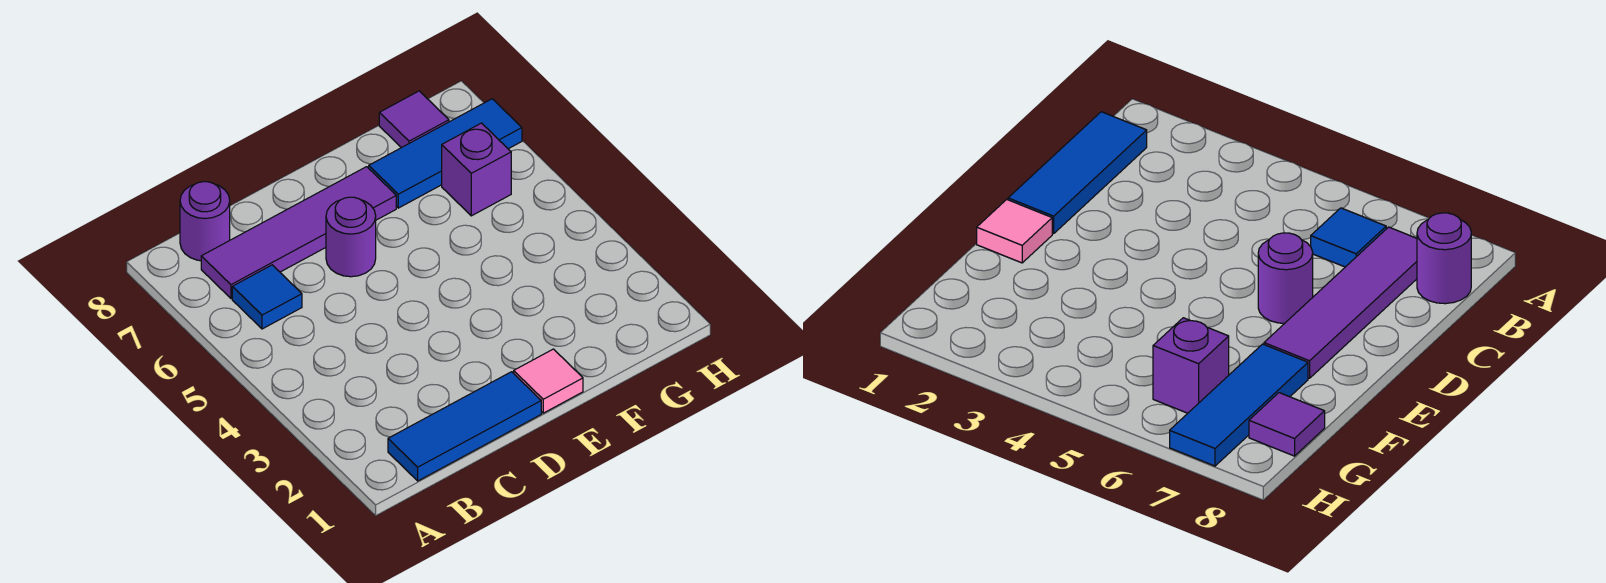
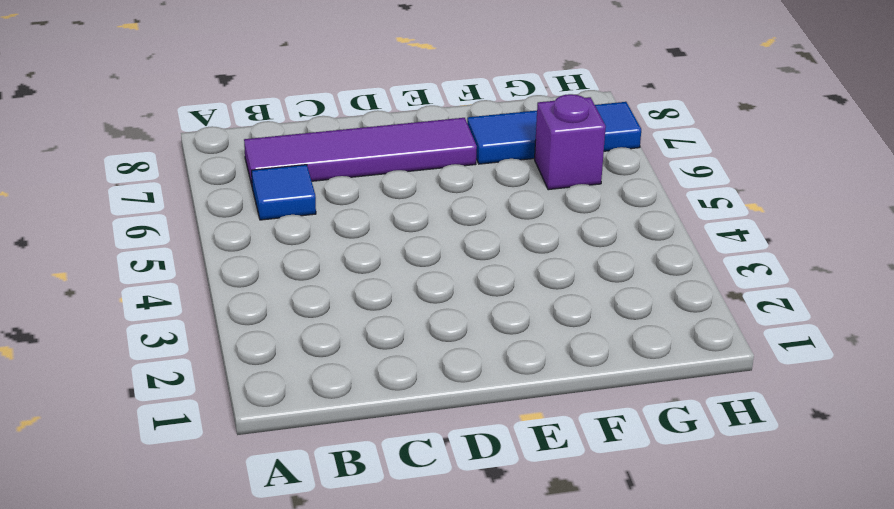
none -> blue tile B1:D1 level 1
none -> purple round brick B8 level 1

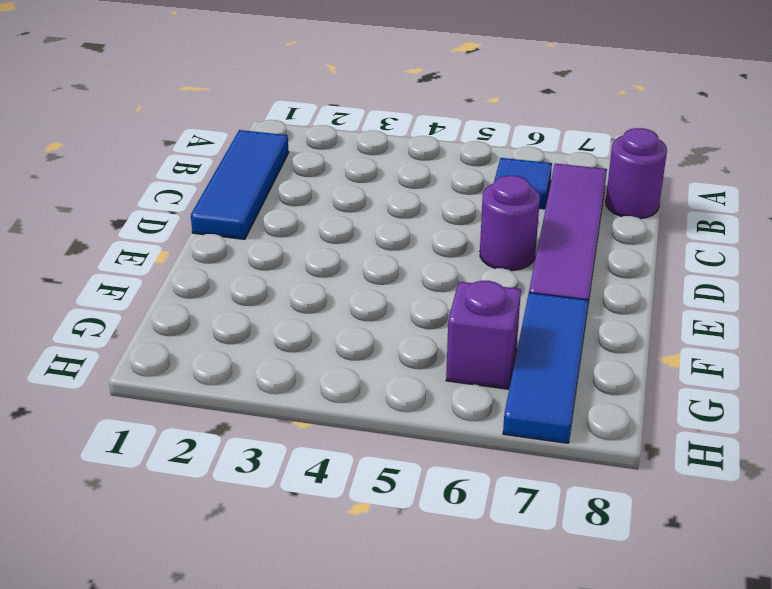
none -> pink tile E1 level 1
none -> purple tile G8 level 1

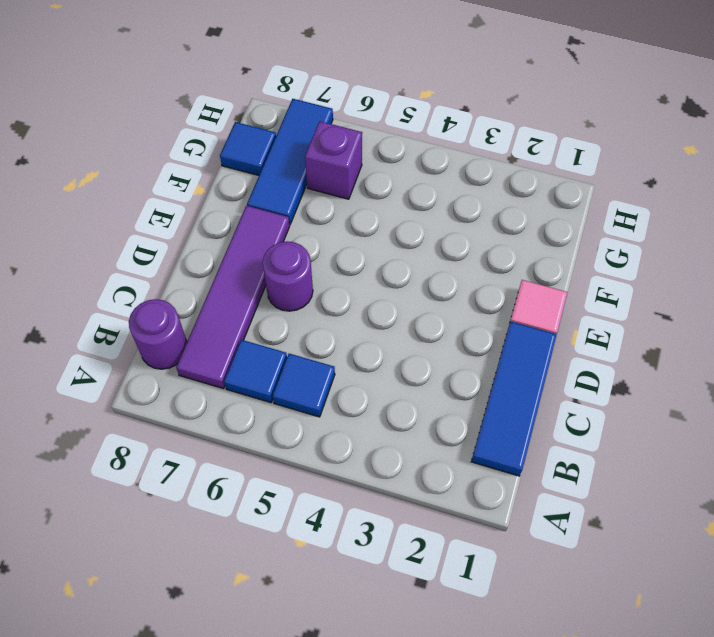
blue tile B5 level 1 -> none
blue tile G8 level 1 -> purple tile G8 level 1

